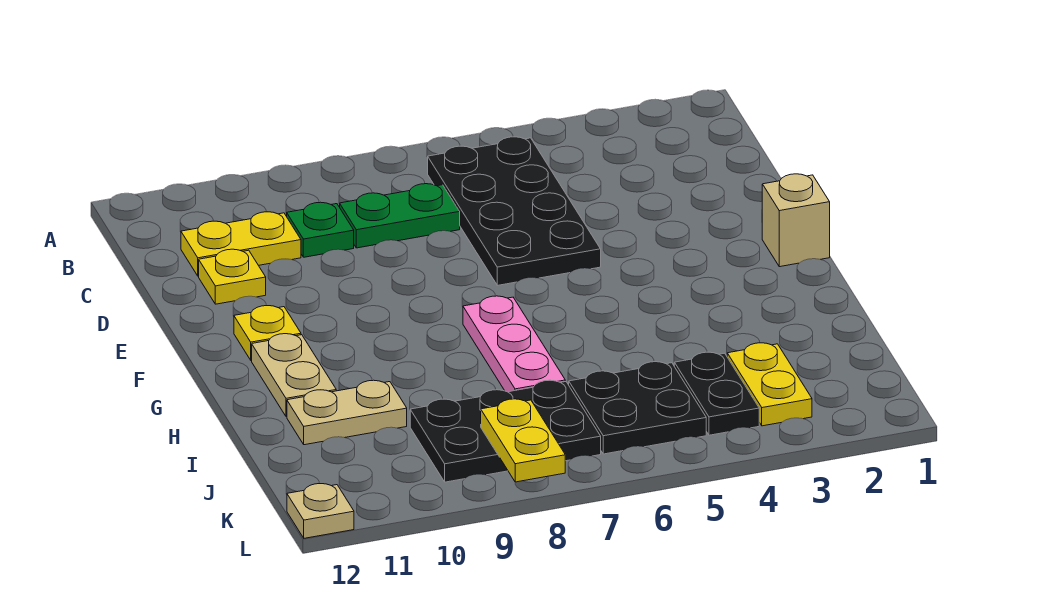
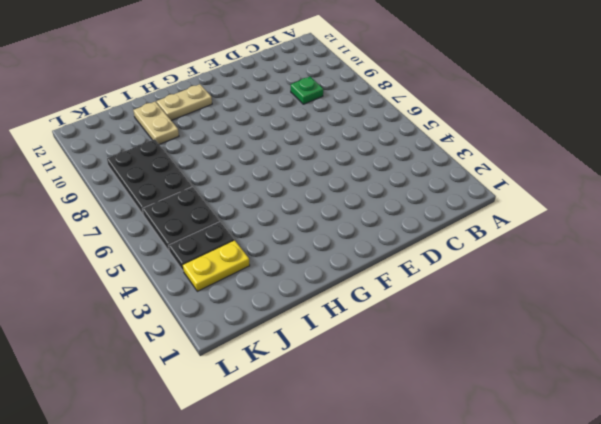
none -> black plate B5:E6 level 1
none -> green plate C7:C8 level 1
none -> yellow plate C10:C11 level 1

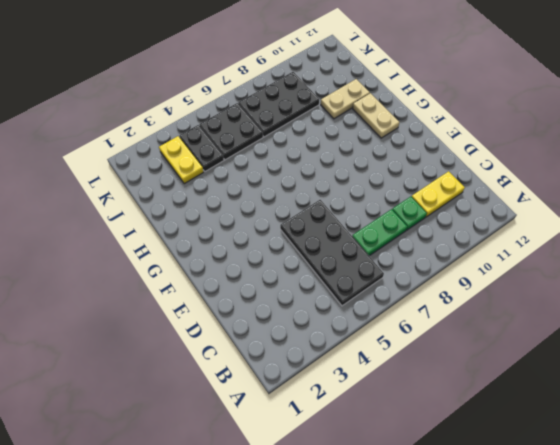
none -> yellow plate D11 level 1
none -> tan brick F1 level 1
none -> yellow plate F11 level 1

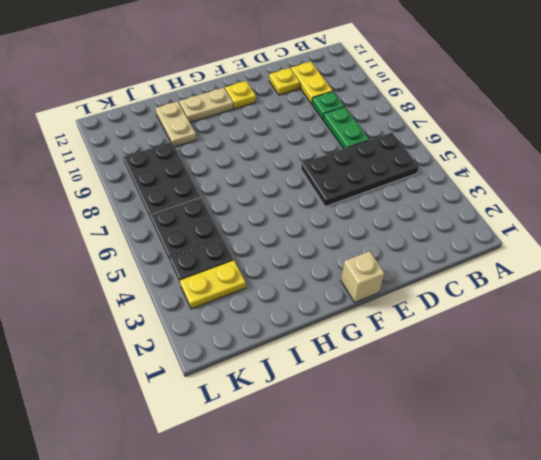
none -> pink plate G7:I7 level 1
none -> tan plate L12 level 1
none -> yellow plate K8:L8 level 2

